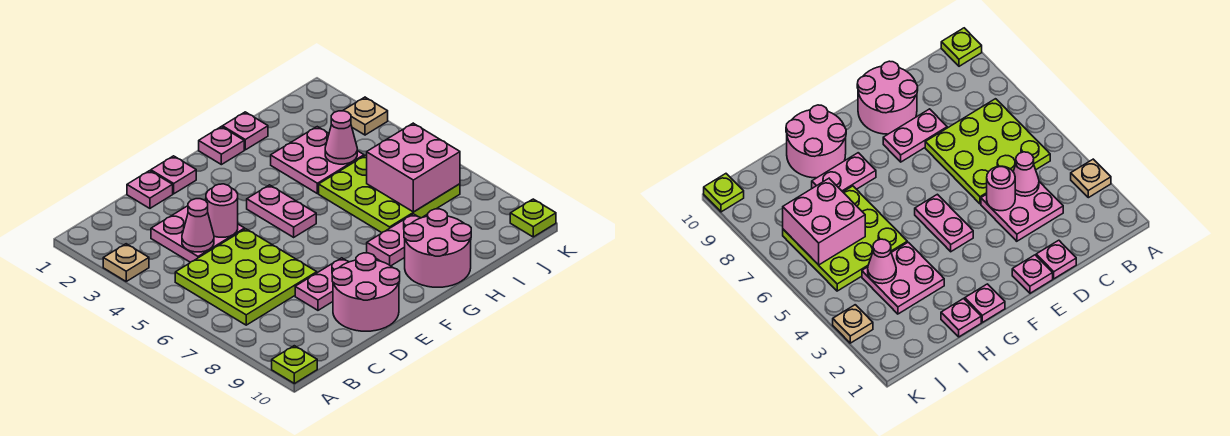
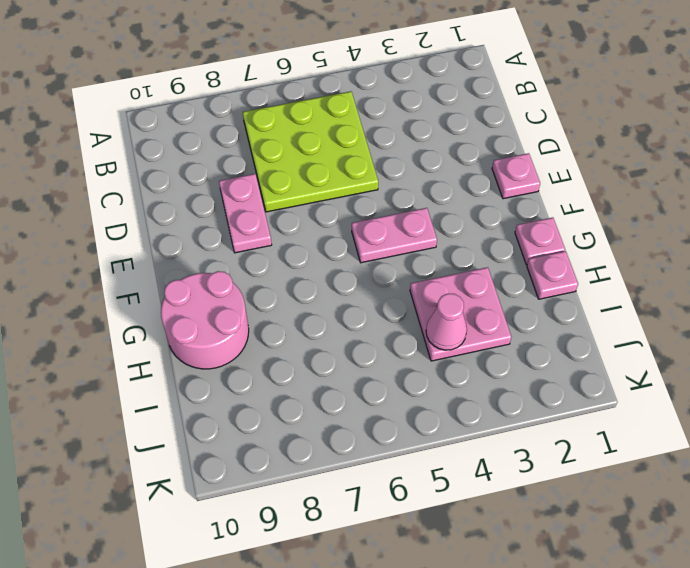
none -> tan plate A3 level 1
none -> lime plate A10 level 1
none -> pink plate C3:D4 level 1

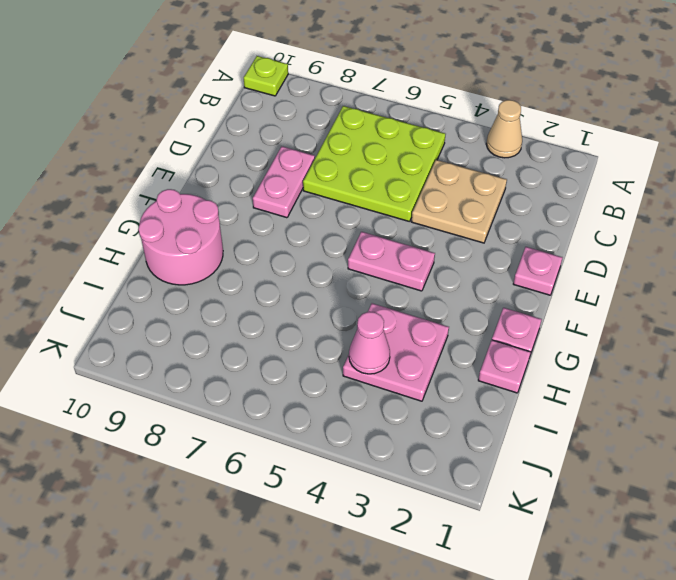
tan cone A3 level 1 -> tan plate A3 level 1
tan plate C3:D4 level 1 -> pink plate C3:D4 level 1
none -> pink plate D1 level 1
none -> pink round brick D9:E10 level 1
none -> pink plate G8:H8 level 1

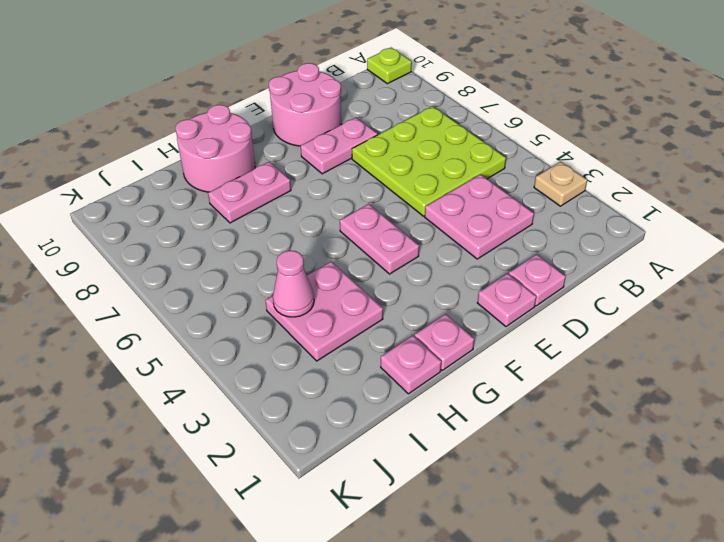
none -> lime plate H5:J7 level 1
none -> tan plate K3 level 1
none -> lime plate K10 level 1

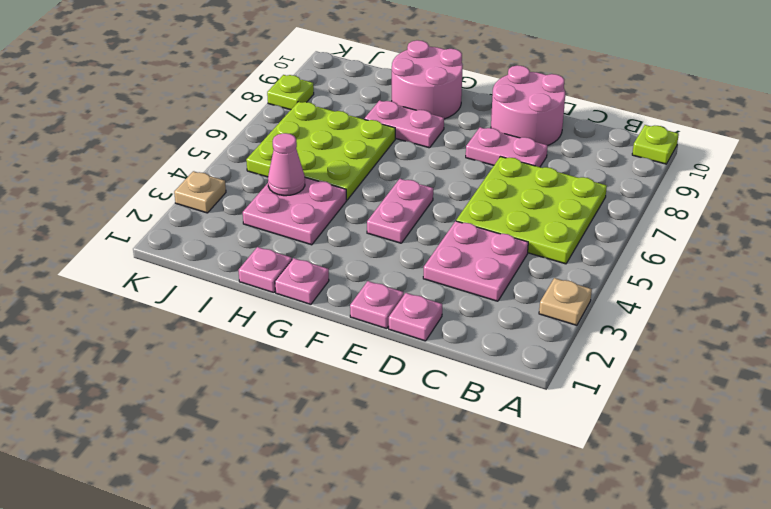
lime plate K8 level 1 -> lime plate K10 level 1
none -> pink cone C4 level 2
none -> pink round brick D4 level 2
none -> pink brick I6:J7 level 2

